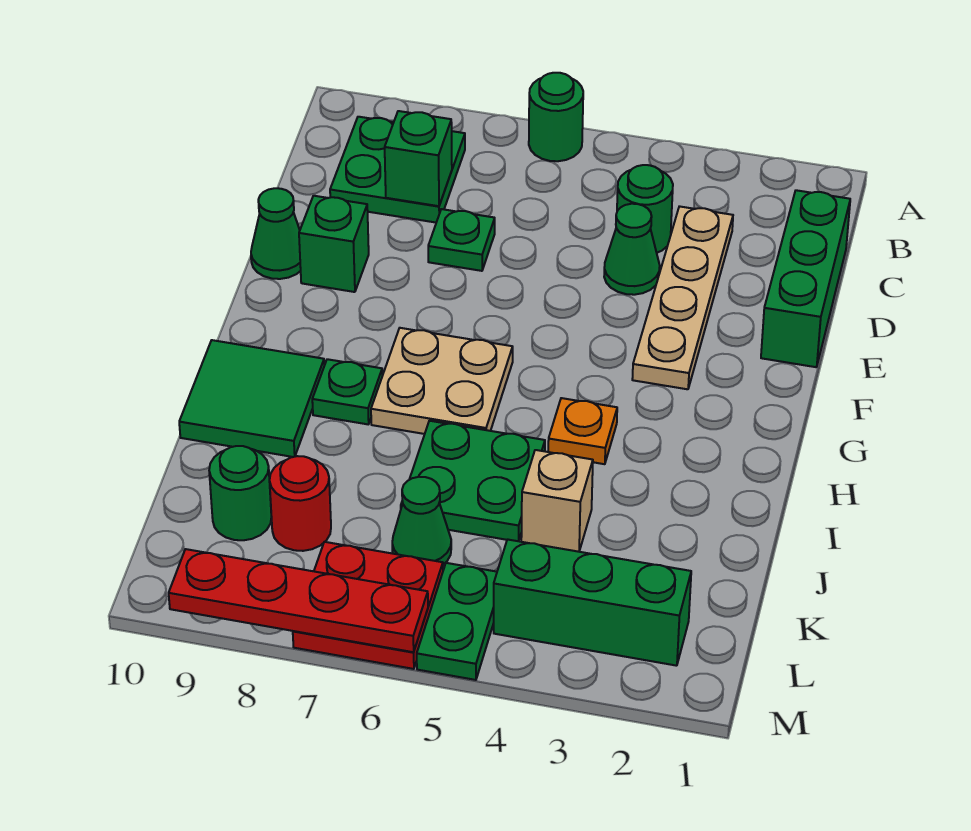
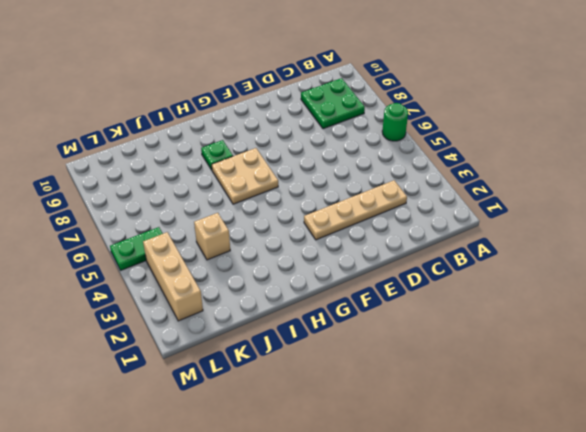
tan brick L2:L4 level 1 -> green brick L2:L4 level 1
none -> green brick C1:E1 level 1
none -> green round brick C4 level 1
none -> green cone D4 level 1

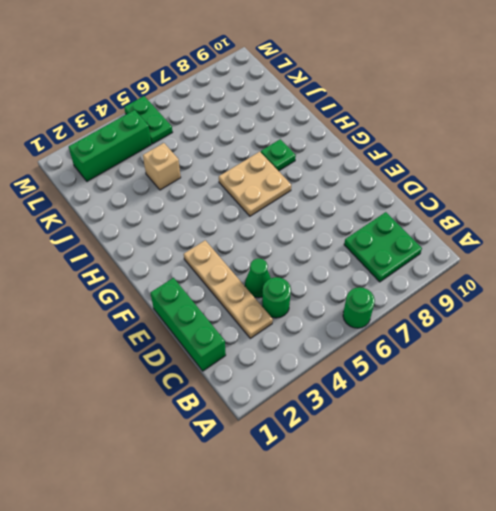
none -> green plate D7 level 1
none -> green brick E9 level 1
none -> green cone E10 level 1

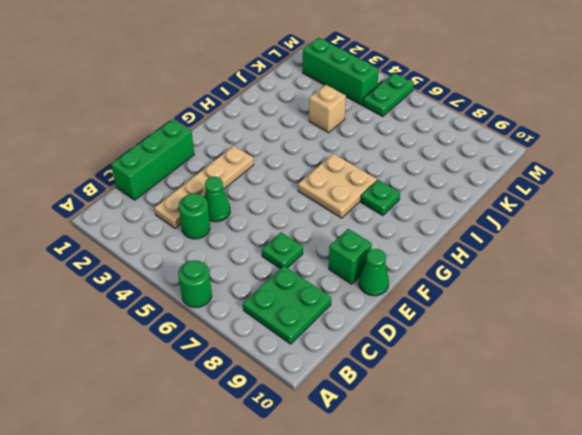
none -> orange plate H4 level 1
none -> green tile H9:I10 level 1
none -> green plate I5:J6 level 1

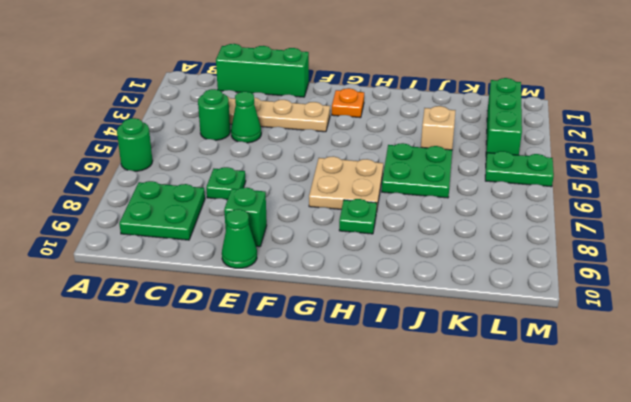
orange plate G2 level 1 -> orange plate H4 level 1
none -> green tile H9:I10 level 1
none -> green cone K6 level 1
none -> red round brick K8 level 1

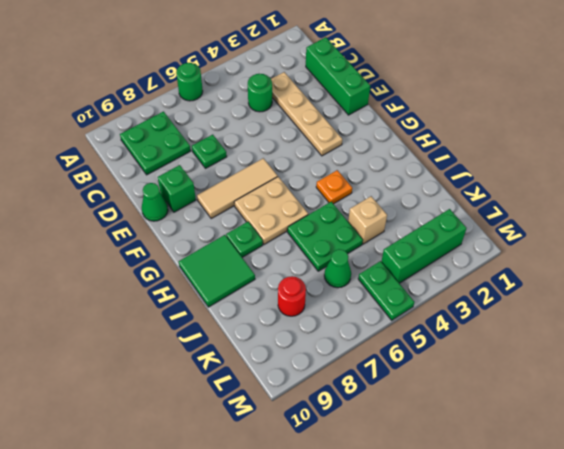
tan tile F6:F8 level 1 -> none
none -> green cone D4 level 1
none -> green round brick K9 level 1
none -> red plate L6:M7 level 1

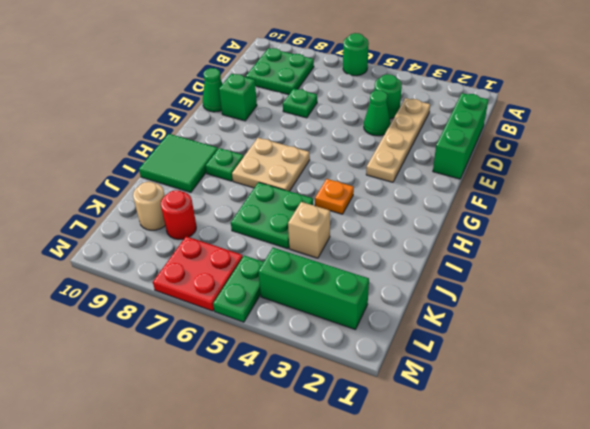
tan round brick K9 level 1 -> green round brick K9 level 1
none -> green cone K6 level 1
none -> green brick C8 level 2
none -> red plate M6:M9 level 2

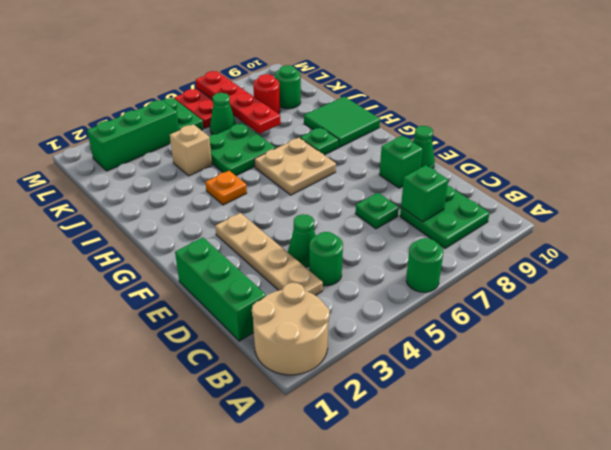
tan round brick A1:B2 level 1 -> none
red plate J7:M7 level 2 -> red plate M6:M9 level 2

